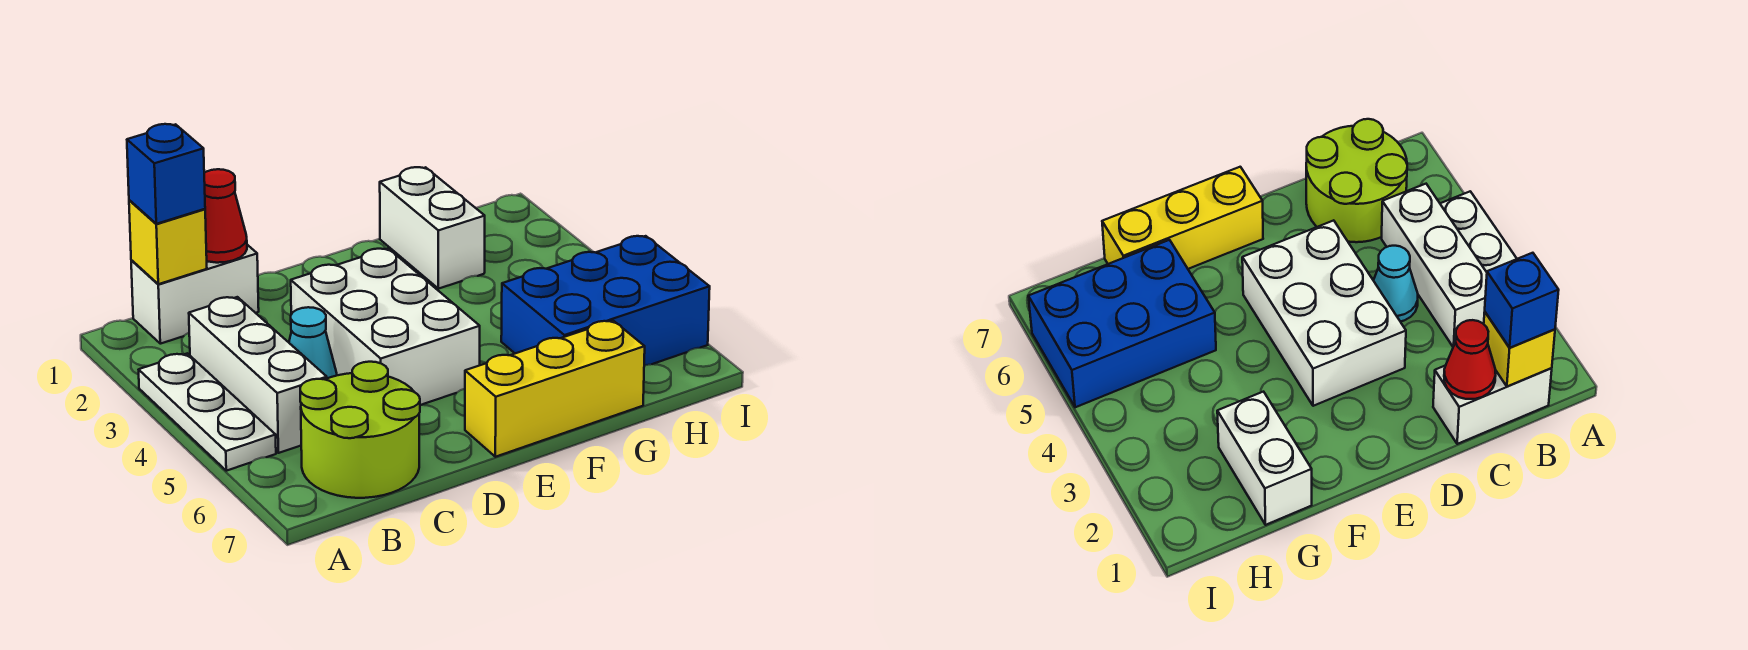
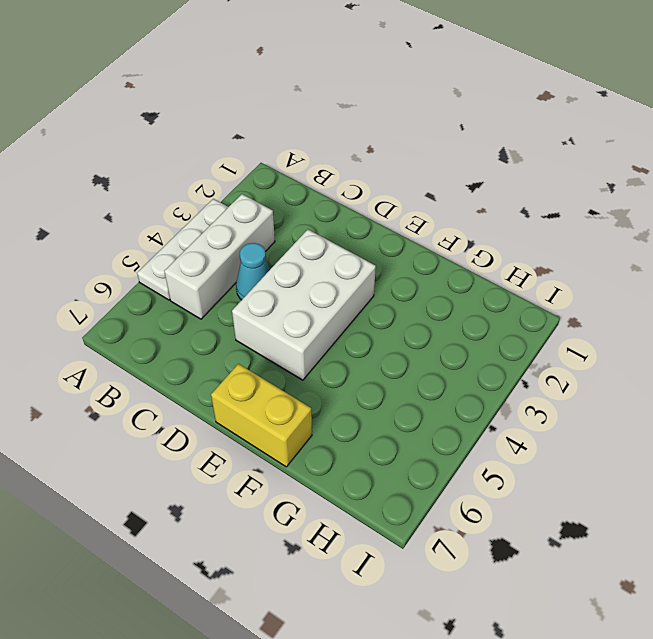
yellow brick E7:F7 level 1 -> yellow brick E7:G7 level 1
none -> white brick B1:C1 level 1
none -> lime round brick B6:C7 level 1
none -> white brick G1:G2 level 1

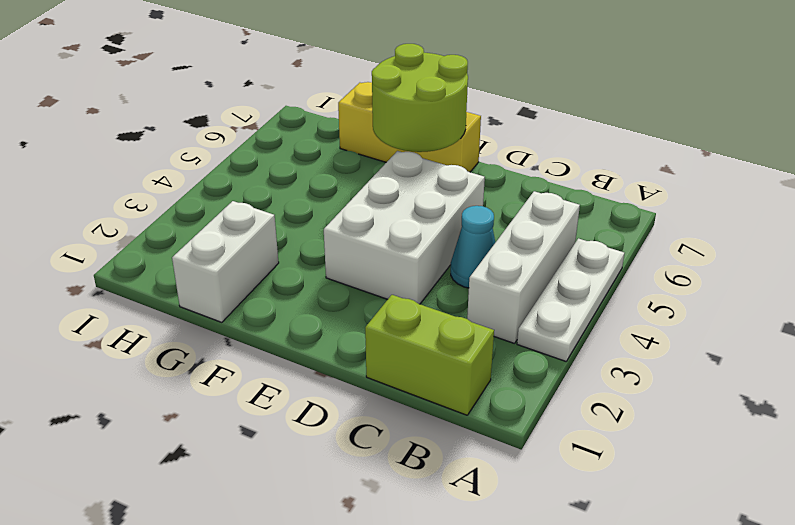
lime brick B1:C1 level 1 -> white brick B1:C1 level 1
lime round brick E6:F7 level 2 -> lime round brick B6:C7 level 1
none -> blue brick G5:I6 level 1
none -> yellow brick B1 level 2
none -> red cone C1 level 2

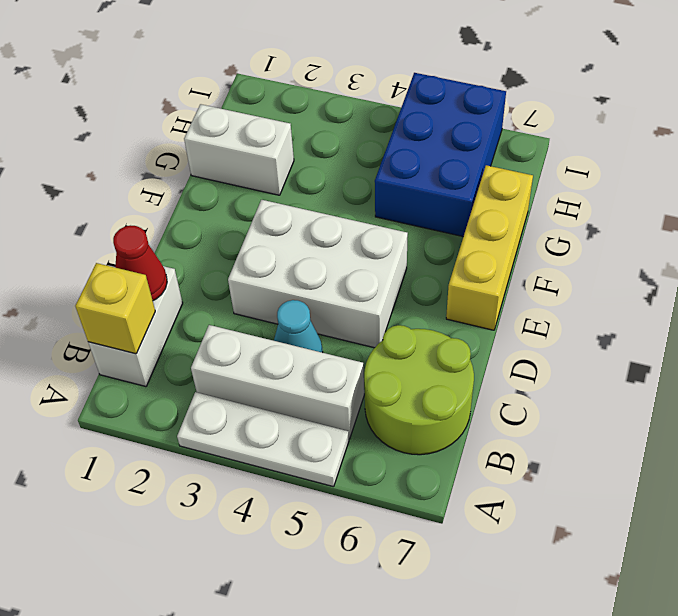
none -> blue brick B1 level 3

